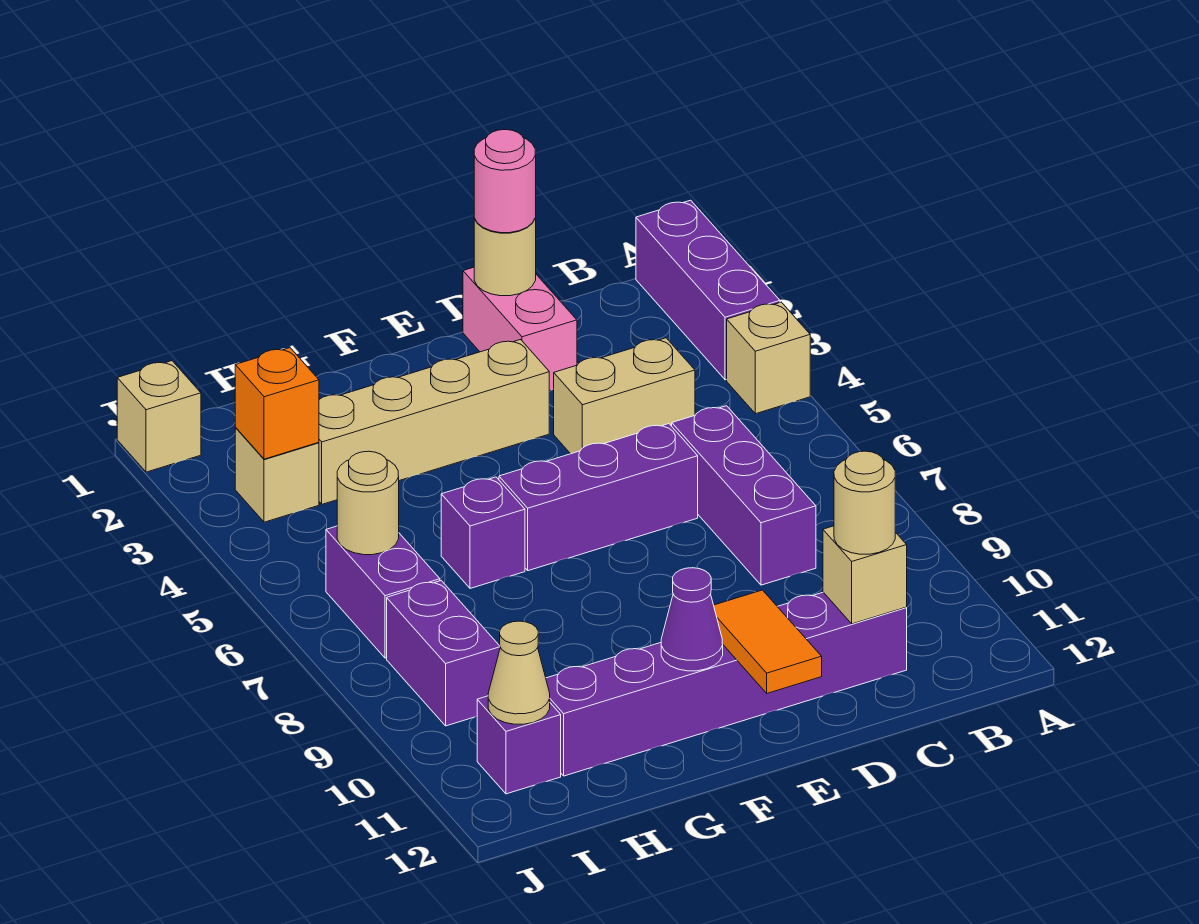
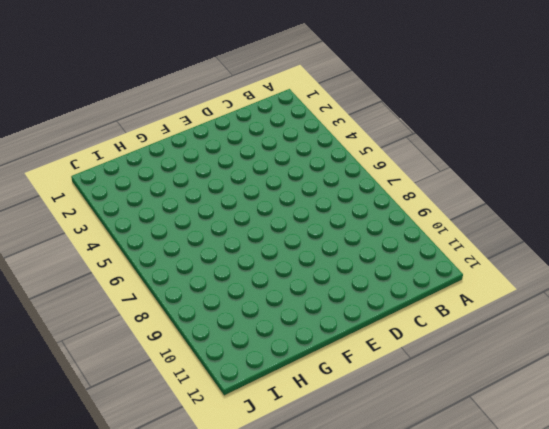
none -> purple brick A1:A3 level 1
none -> tan brick A4 level 1
none -> tan brick C4:D4 level 1

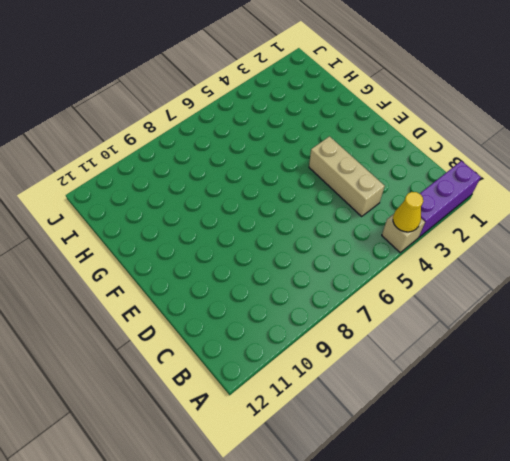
yellow cone A4 level 2 -> none
tan brick C4:E4 level 1 -> tan brick C4:D4 level 1
none -> purple brick C6:C8 level 1
none -> purple brick C11:H11 level 1
none -> pink brick D1:D2 level 1

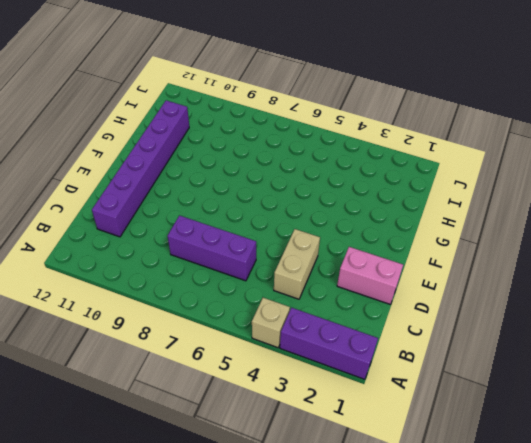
none -> purple brick D6:F6 level 1
none -> tan brick E3:H3 level 1
none -> purple brick G6 level 1

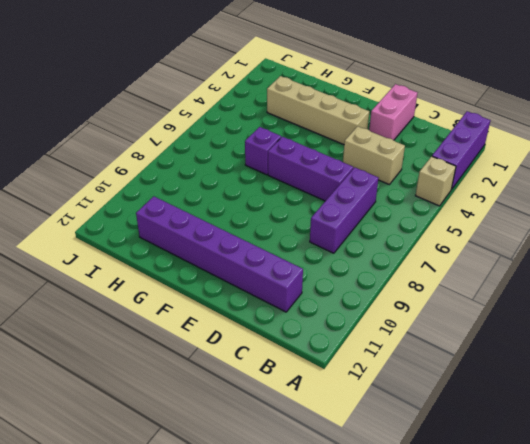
none -> tan brick I3 level 1
none -> purple brick I6:I7 level 1
none -> purple brick I8:I9 level 1

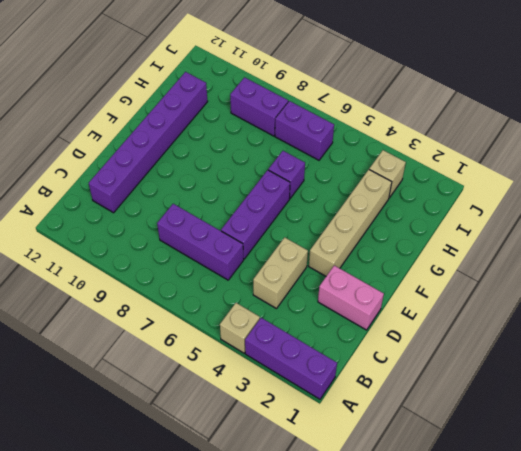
none -> purple brick I11 level 1
none -> tan brick J1 level 1
none -> tan brick C11 level 2

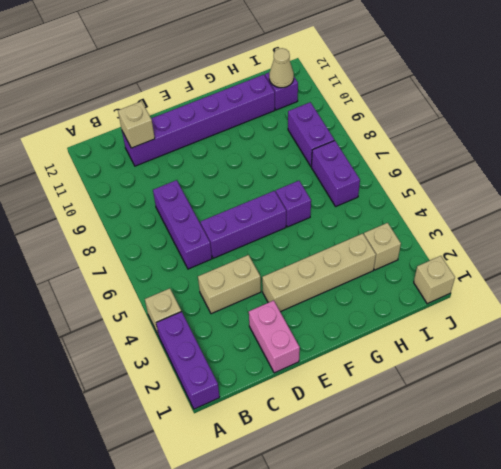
none -> tan round brick D1 level 2
none -> orange tile E11:E12 level 2
none -> purple cone F11 level 2

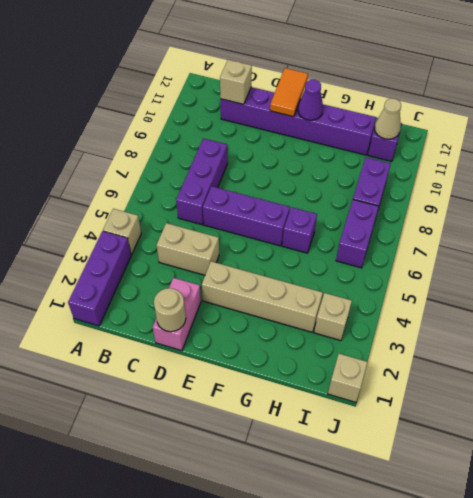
none -> orange brick I3 level 2
none -> tan round brick I6 level 2
none -> tan round brick C11 level 3

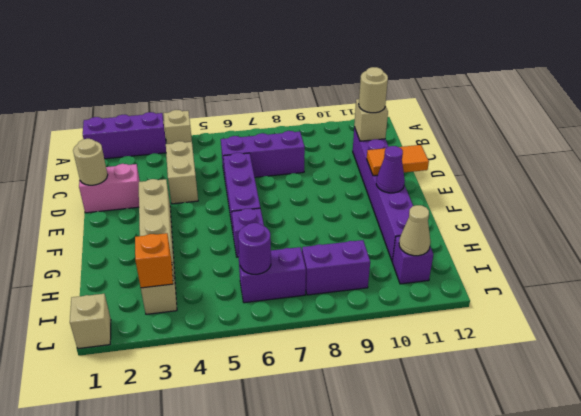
purple round brick I6 level 2 -> tan round brick I6 level 2
none -> pink round brick D1 level 3

